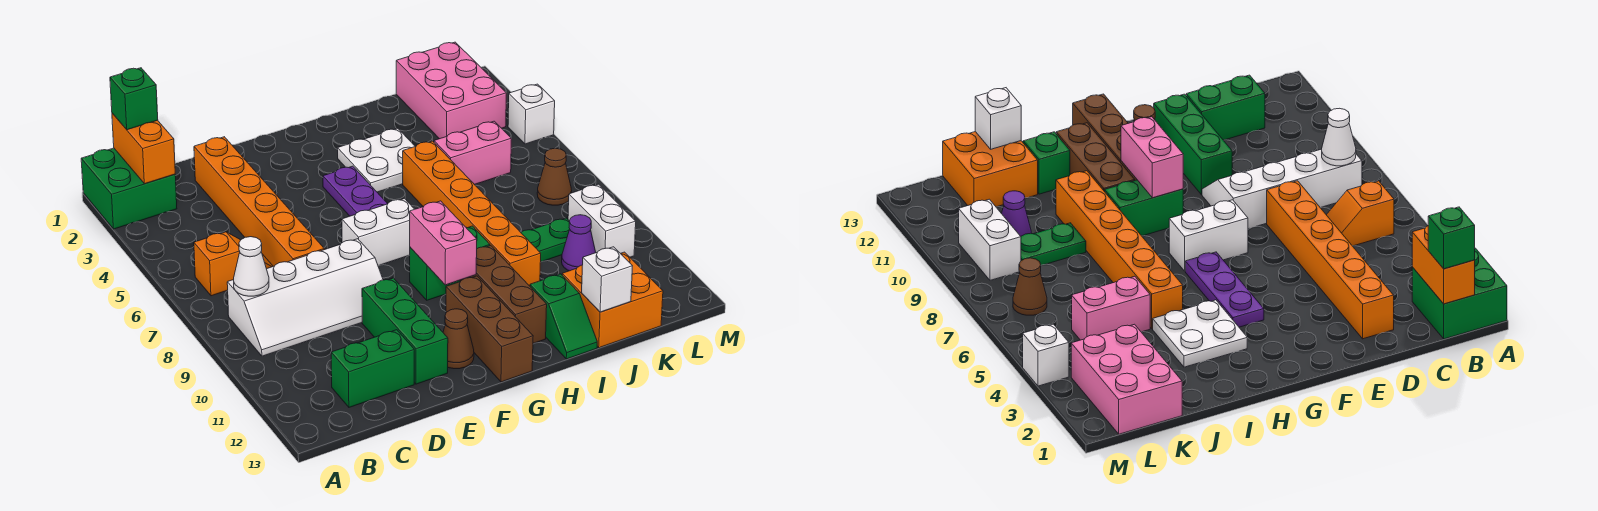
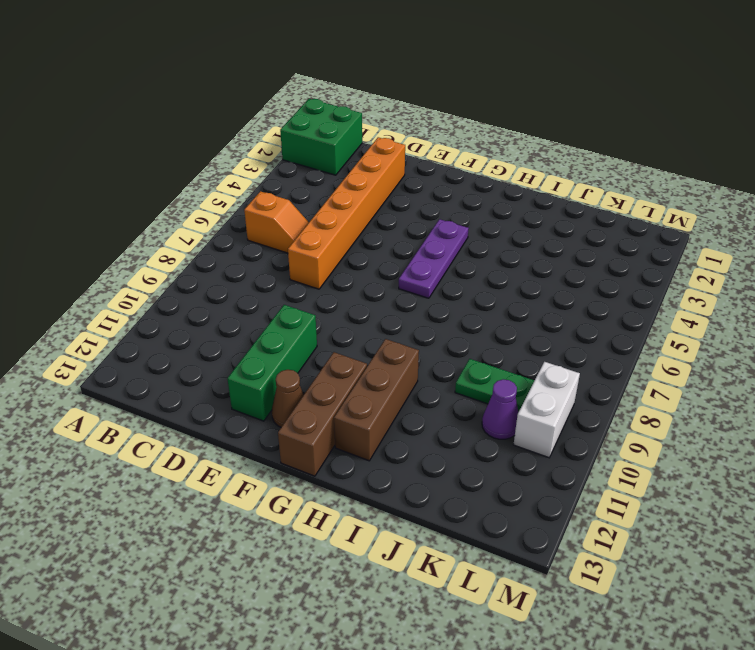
none -> white slope B8:E9 level 1 top 8
none -> green brick C12:D12 level 1
none -> white brick F7:G7 level 1

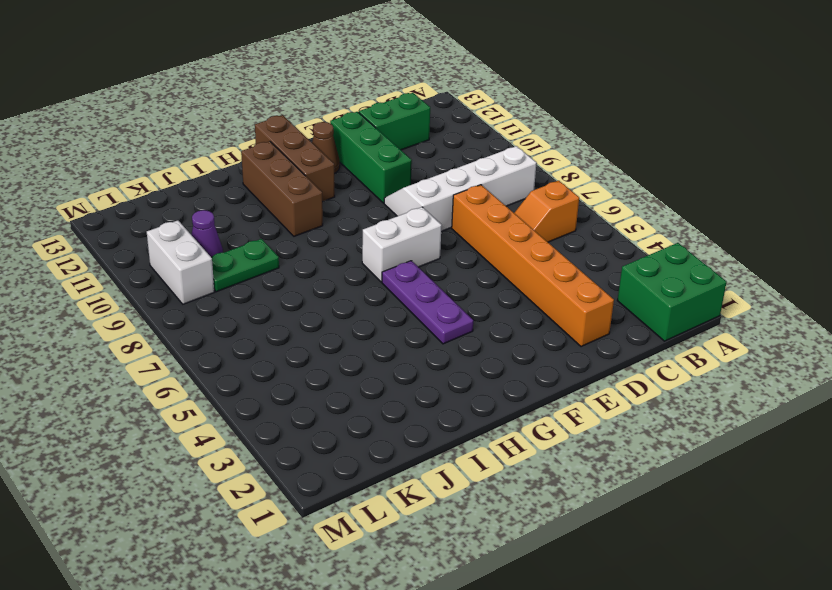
none -> green brick G9:H9 level 1
none -> white plate H3:I4 level 1
none -> orange brick I5:I10 level 1

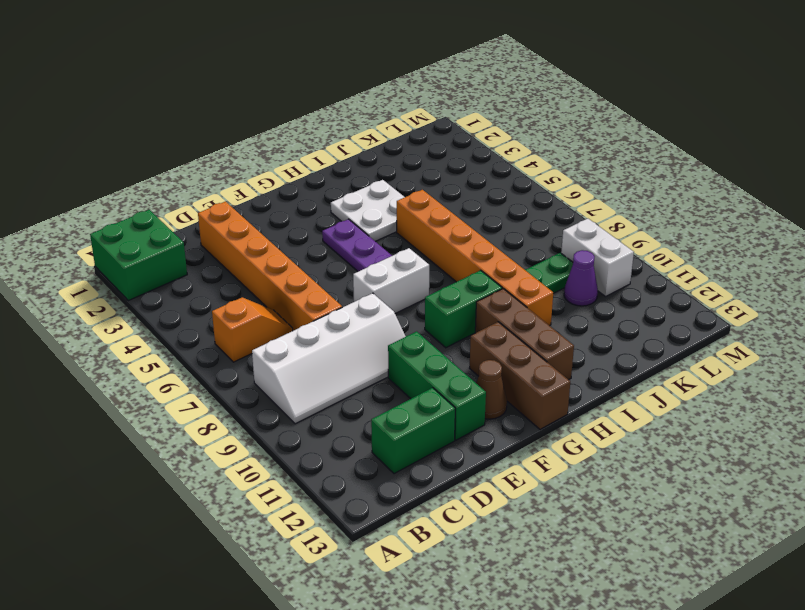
none -> green slope I12:I13 level 1 top 12
none -> pink brick J5:K5 level 1
none -> orange brick J12:K13 level 1

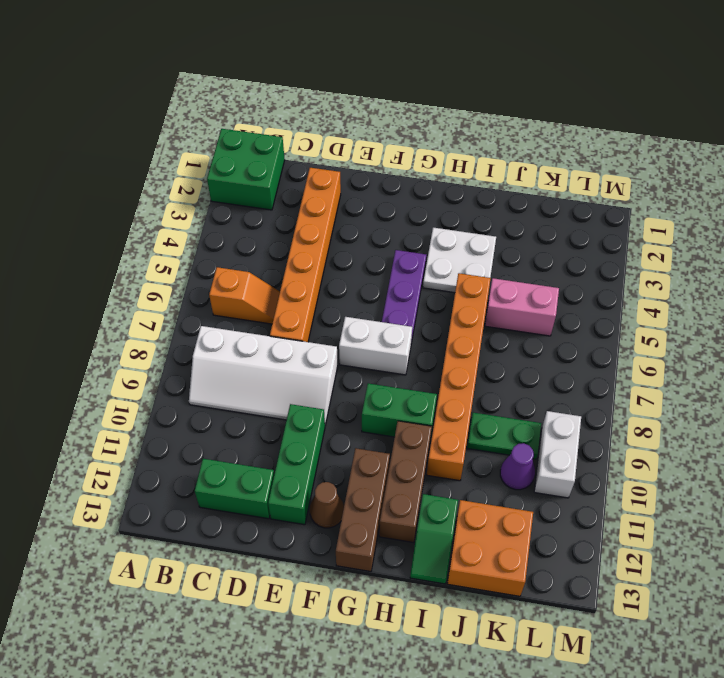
none -> pink brick K1:L3 level 1
none -> brown cone L7 level 1
none -> white brick M4 level 1

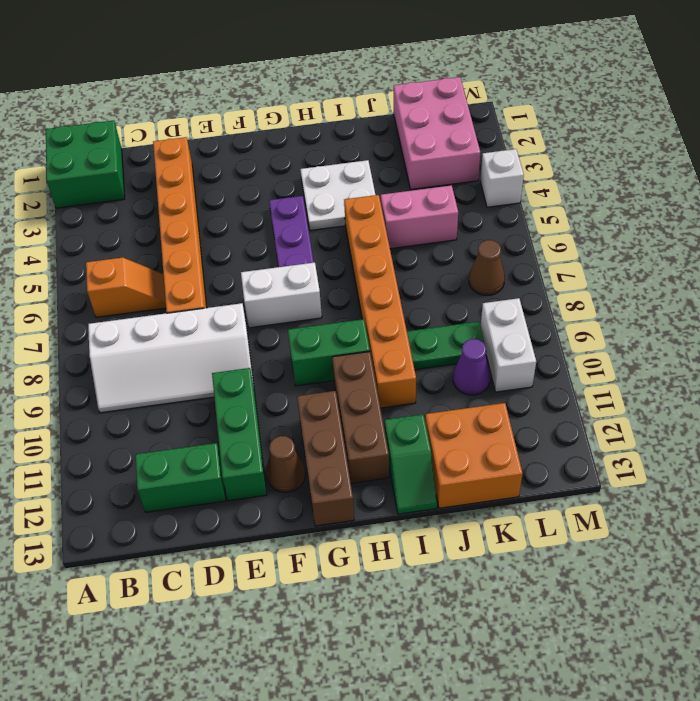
none -> orange brick B1:B2 level 2
none -> white cone B8 level 2
none -> pink brick G9:G10 level 2

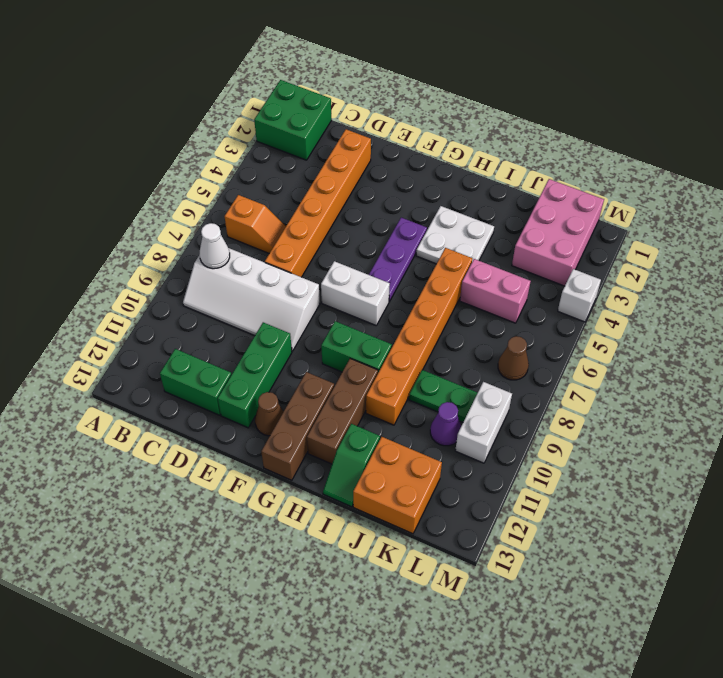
none -> orange brick B1:B2 level 2
none -> pink brick G9:G10 level 2
none -> white brick J13 level 2

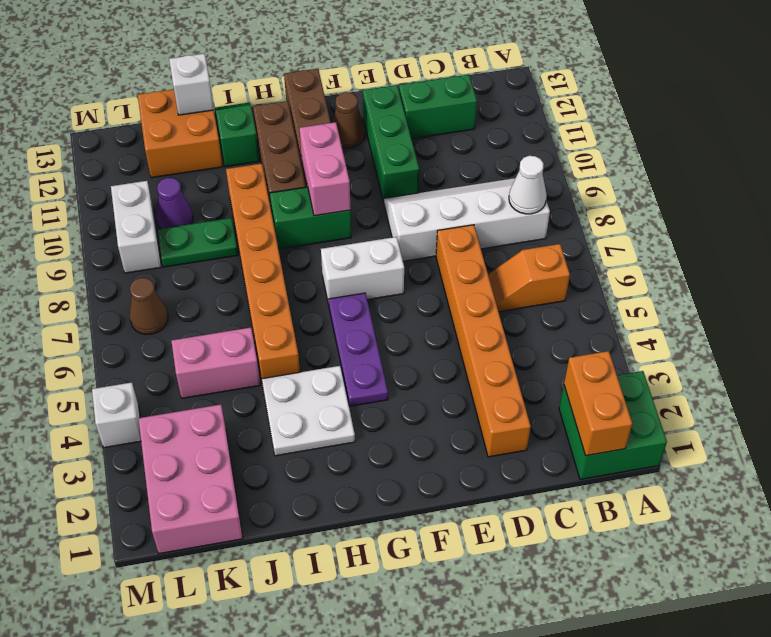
none -> green brick B1 level 3

